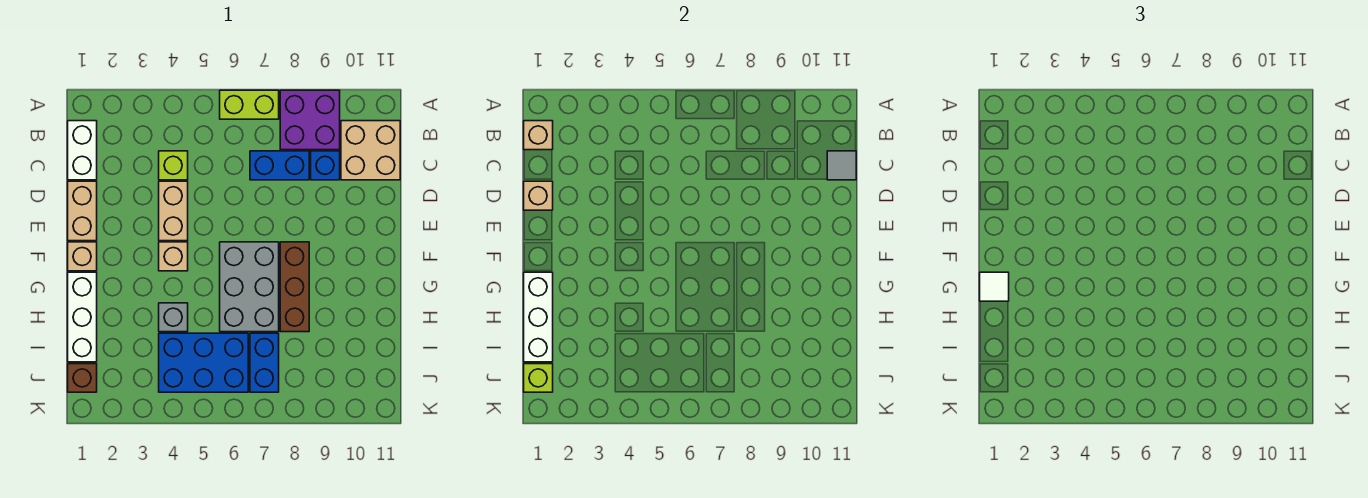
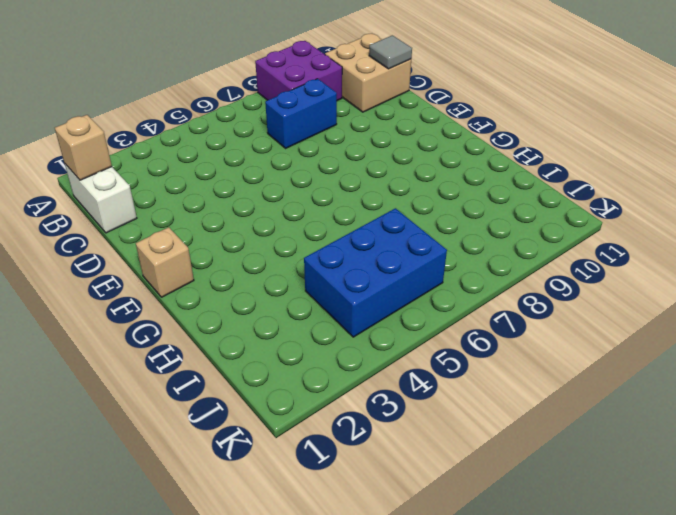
none -> lime brick A6:A7 level 1
none -> lime brick C4 level 1
none -> blue brick C9 level 1

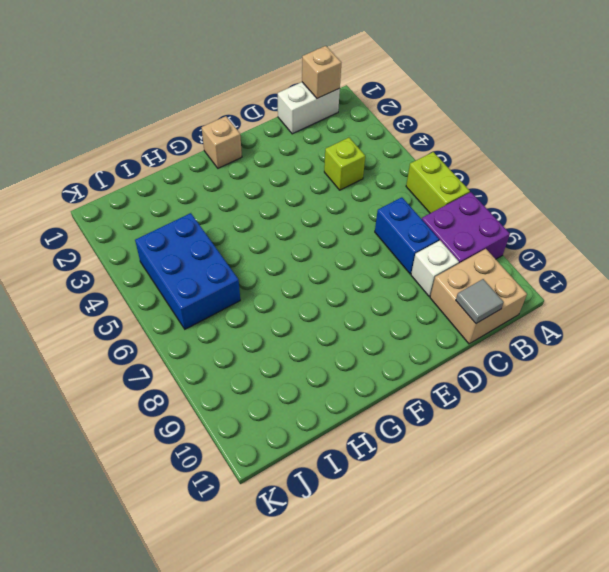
white brick C9 level 1 -> blue brick C9 level 1
none -> tan brick D1:E1 level 1
none -> tan brick D4:E4 level 1
none -> tan brick F4 level 1

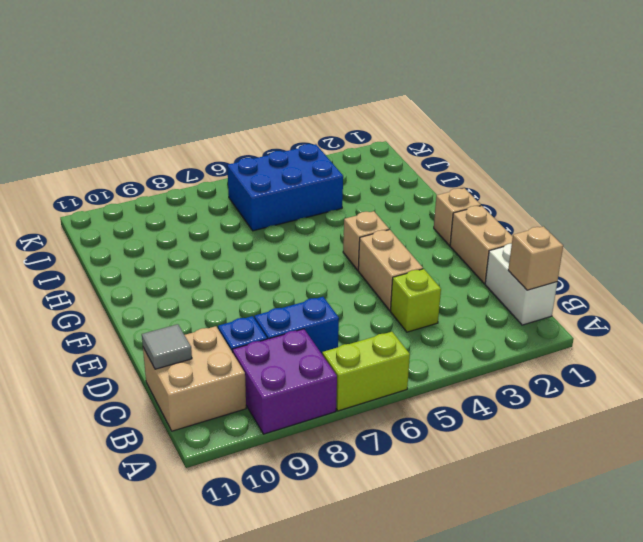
none -> grey brick F6:H7 level 1
none -> brown brick F8:H8 level 1
none -> white brick G1:I1 level 1

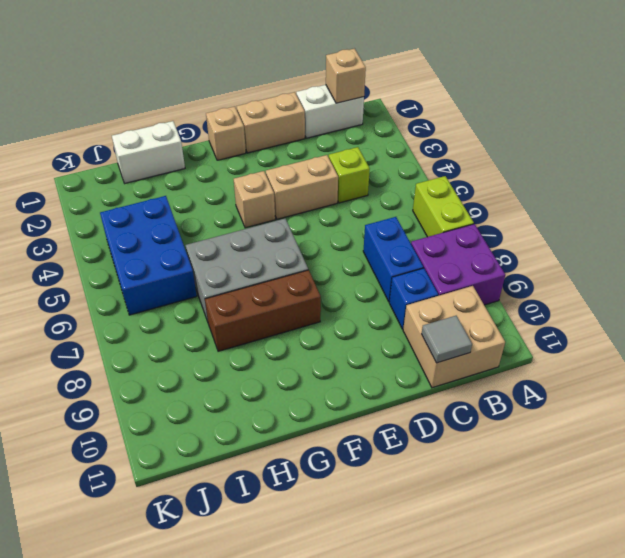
white brick H1:I1 level 1 -> white brick G1:I1 level 1
none -> grey brick H4 level 1
none -> blue brick I7:J7 level 1
none -> brown brick J1 level 1

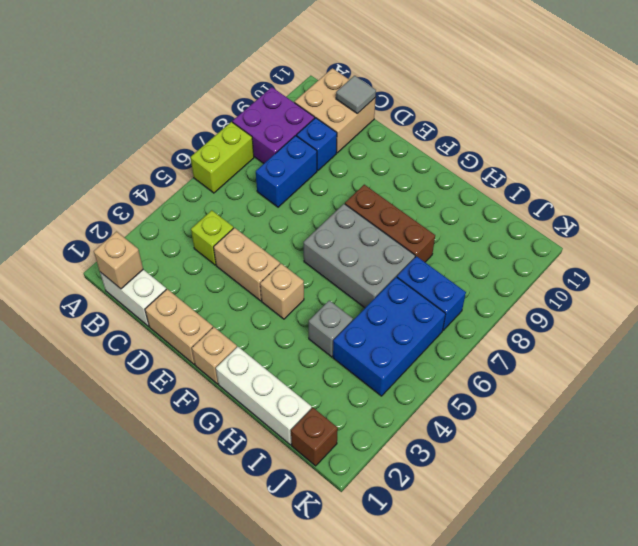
none -> tan brick D1 level 2
none -> white brick G1:I1 level 2
none -> lime brick J1 level 2

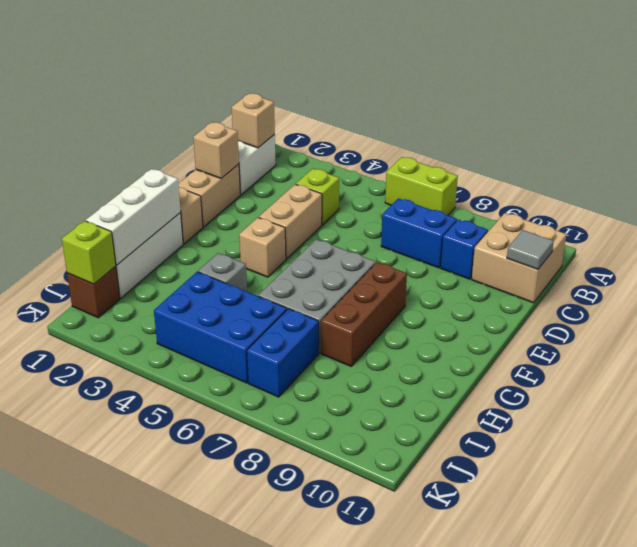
none -> purple brick A8:B9 level 1
none -> white tile G1 level 3

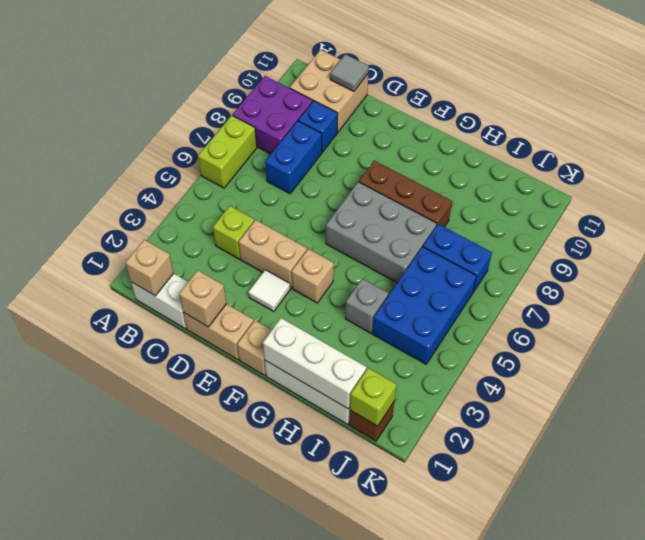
white tile E3 level 1 -> white tile G1 level 3

